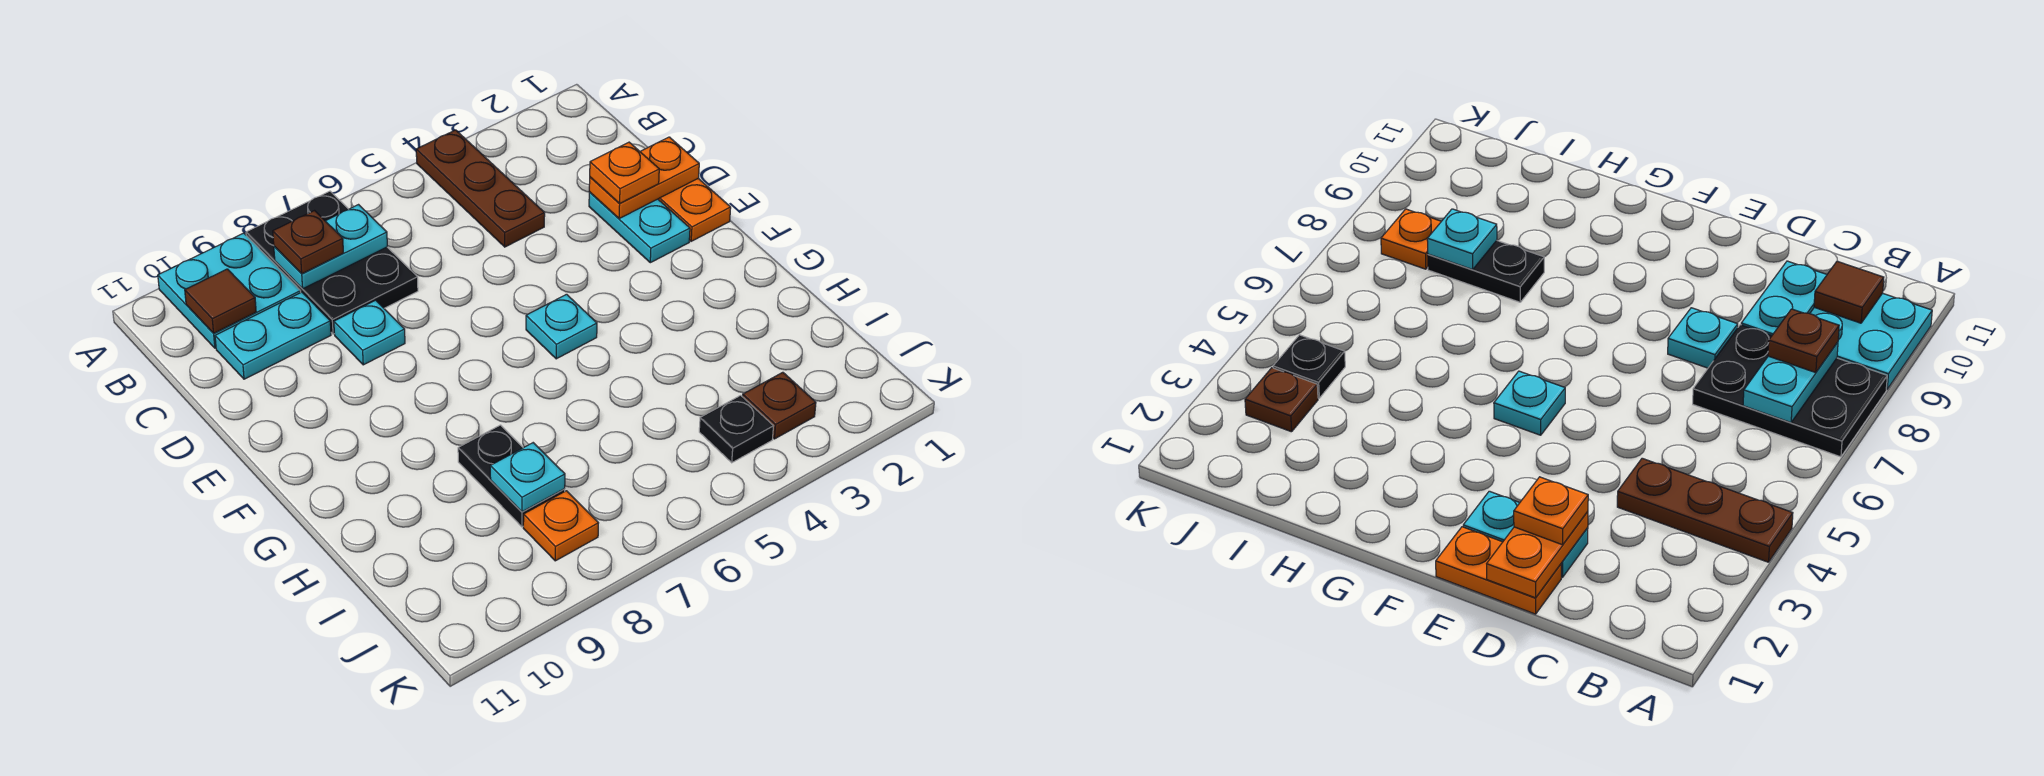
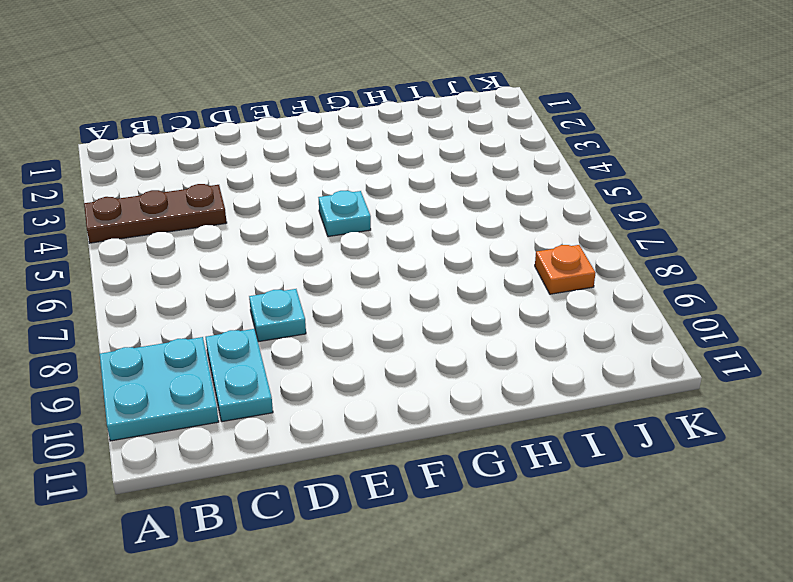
none -> black plate A7:C8 level 1
none -> orange plate D1:E1 level 1
none -> cyan plate D2:E2 level 1

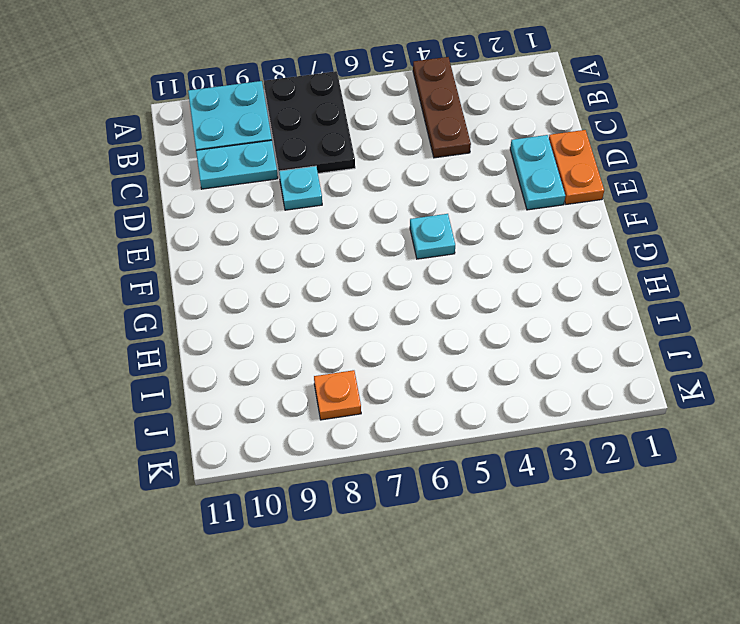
none -> black plate H8:I8 level 1
none -> brown plate J3 level 1
none -> black plate J4 level 1

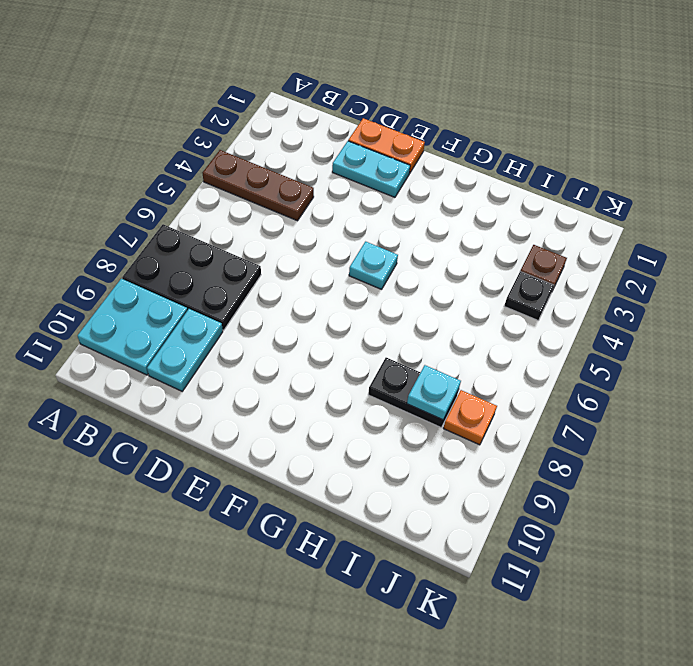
none -> cyan plate D8 level 1
none -> cyan plate B7:B8 level 2
none -> brown tile B10 level 2

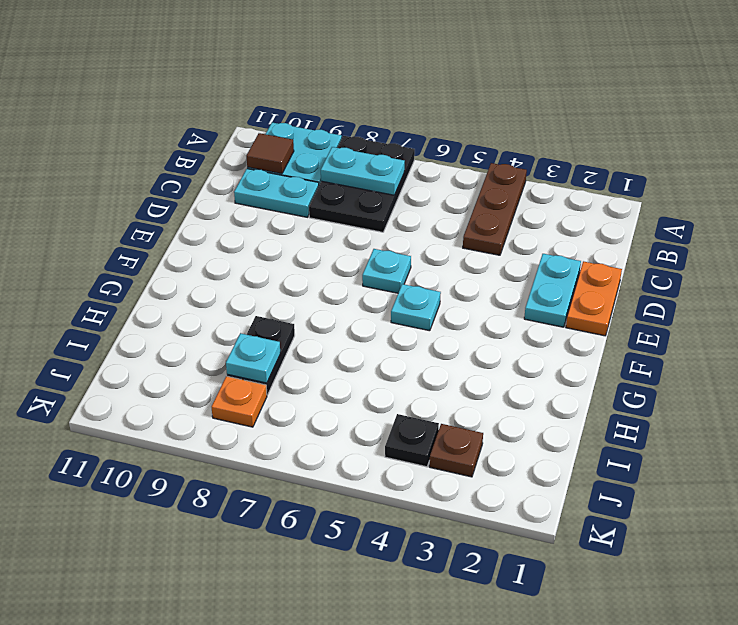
cyan plate E6 level 1 -> cyan plate D8 level 1
none -> orange plate D1:D2 level 2
none -> brown plate B8 level 3
none -> orange plate D2 level 3

